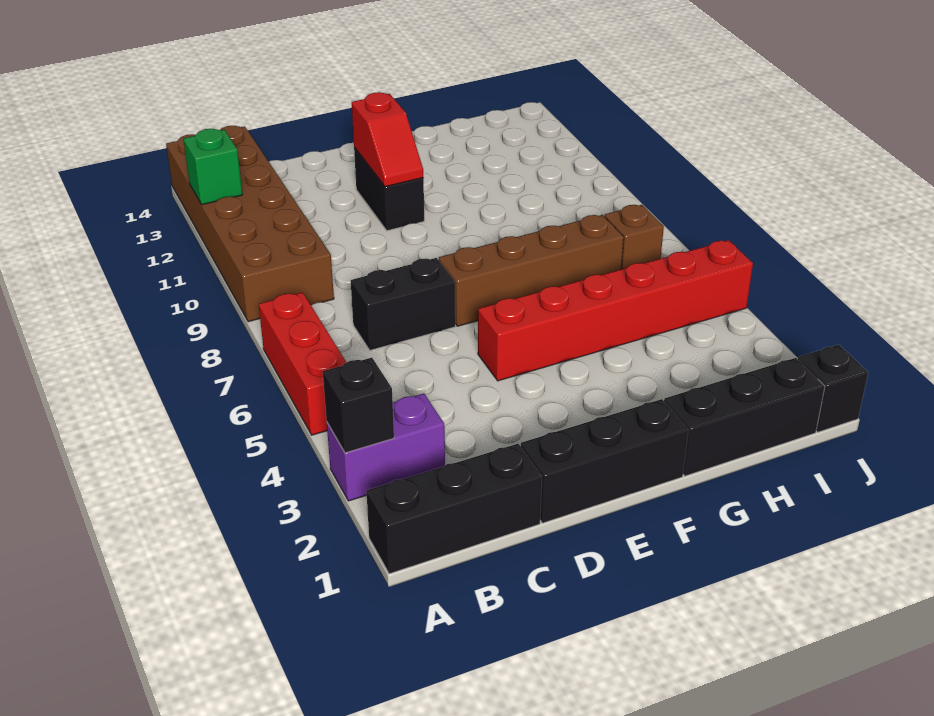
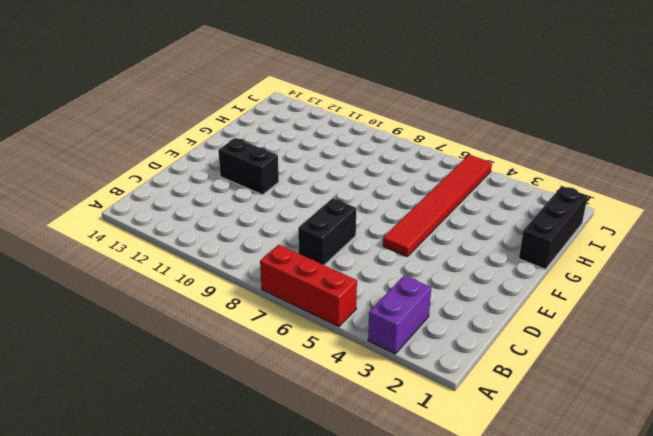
red tile E5:J5 level 1 -> red brick E5:J5 level 1
none -> black brick A1:C1 level 1
none -> brown brick A9:B14 level 1
none -> black brick D1:F1 level 1

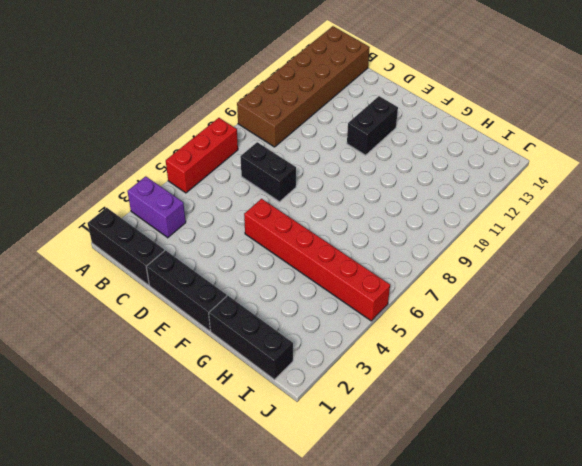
none -> brown brick E7:H7 level 1
none -> brown brick I7 level 1
none -> black brick J1 level 1

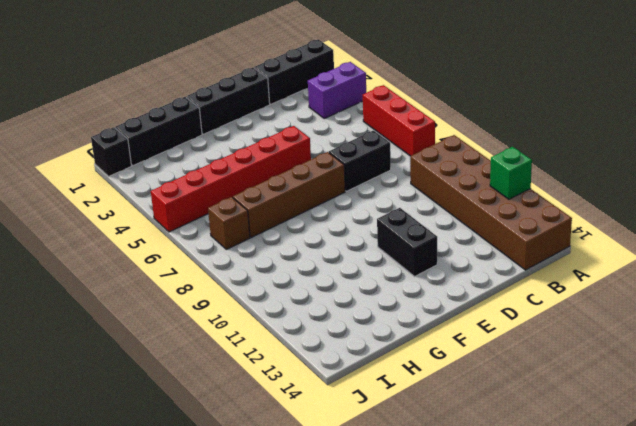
none -> black brick A3 level 2
none -> red slope E11:E12 level 2 top 12

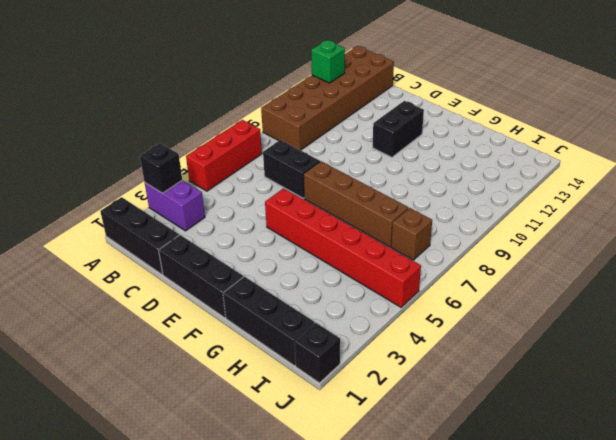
none -> red slope E11:E12 level 2 top 12

